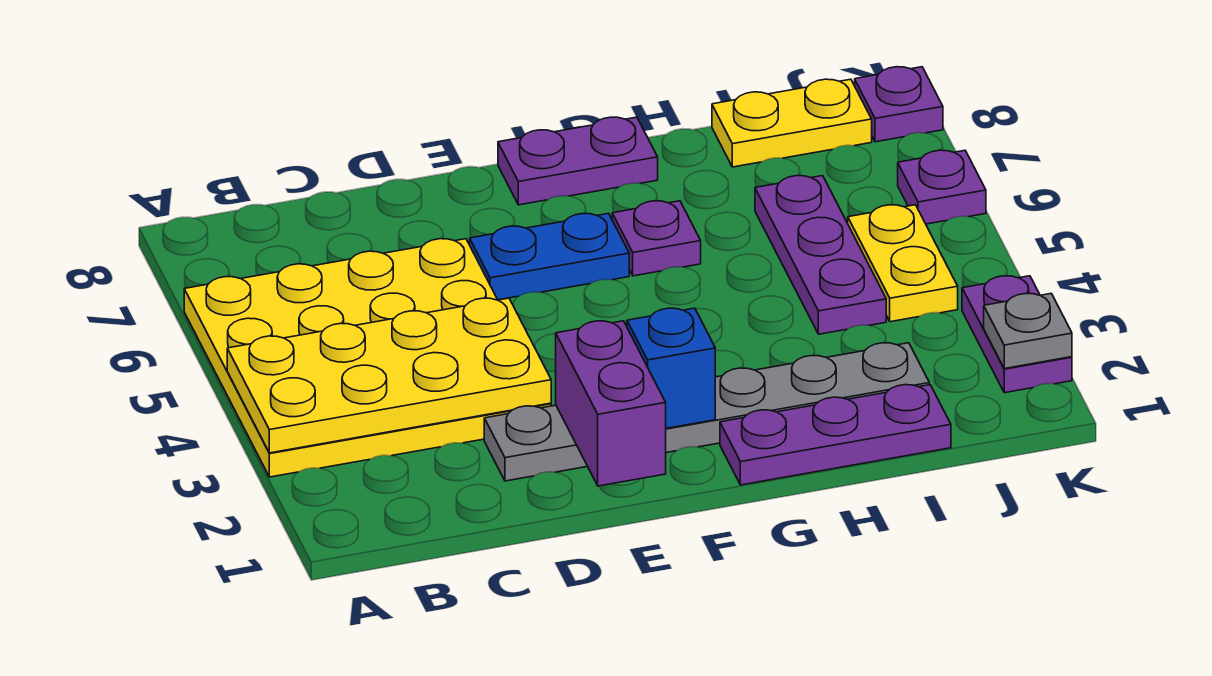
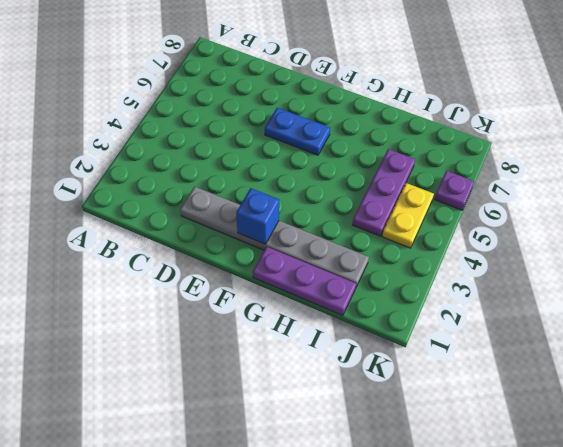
none -> yellow plate A3:D6 level 1
none -> purple plate F8:G8 level 1
none -> purple plate G6 level 1

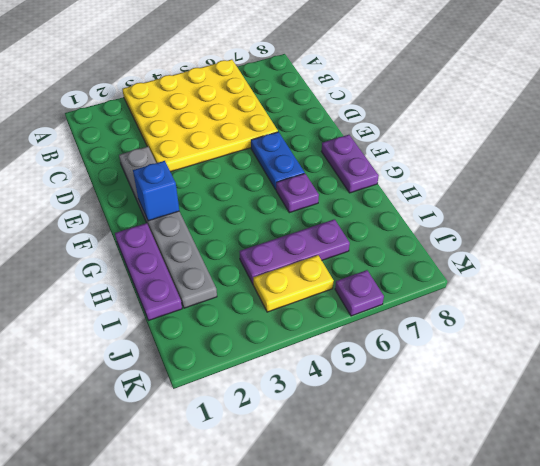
none -> yellow plate I8:J8 level 1
none -> purple plate K2:K3 level 1
none -> purple plate K8 level 1

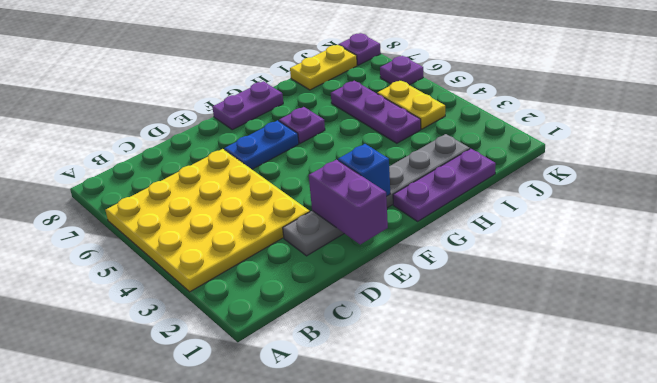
none -> purple plate K2:K3 level 1
none -> yellow plate A3:D4 level 2
none -> grey plate K2 level 2

